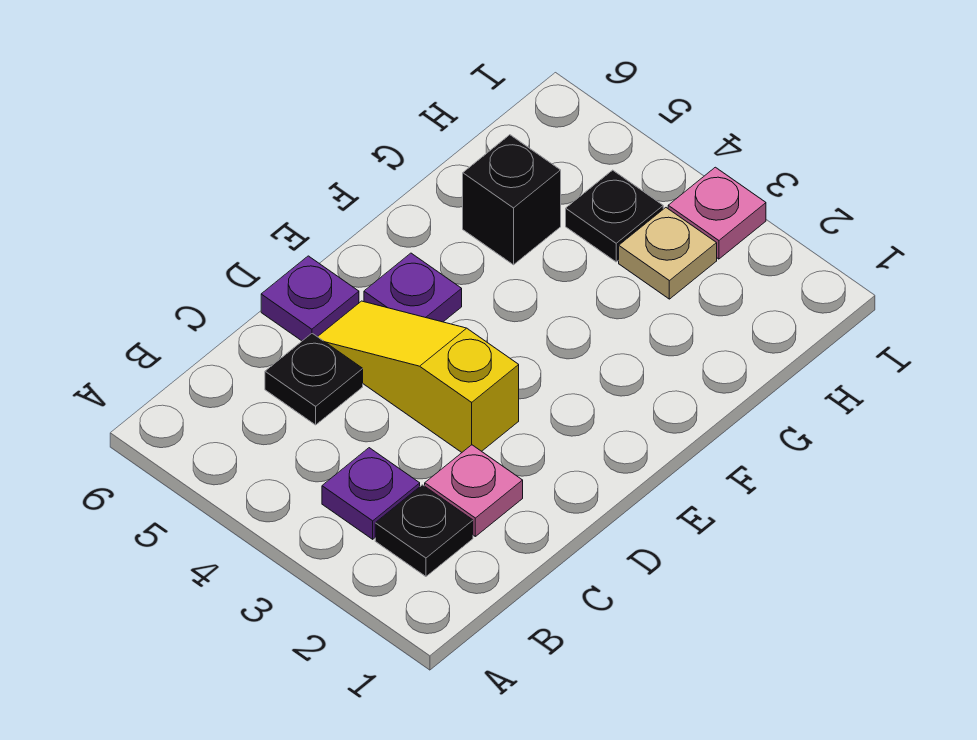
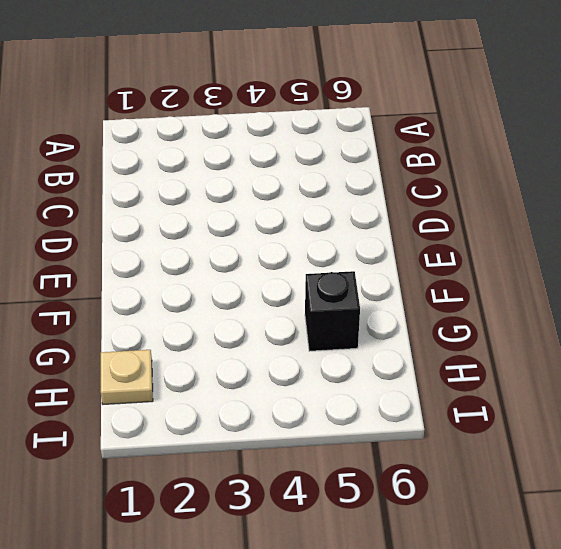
tan plate H1 level 1 -> tan plate H3 level 1
none -> black plate B2 level 1
none -> purple plate B3 level 1

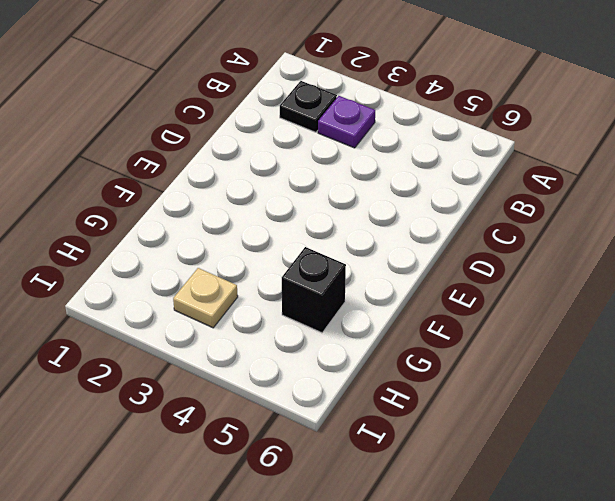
none -> pink plate C2 level 1
none -> black plate C5 level 1

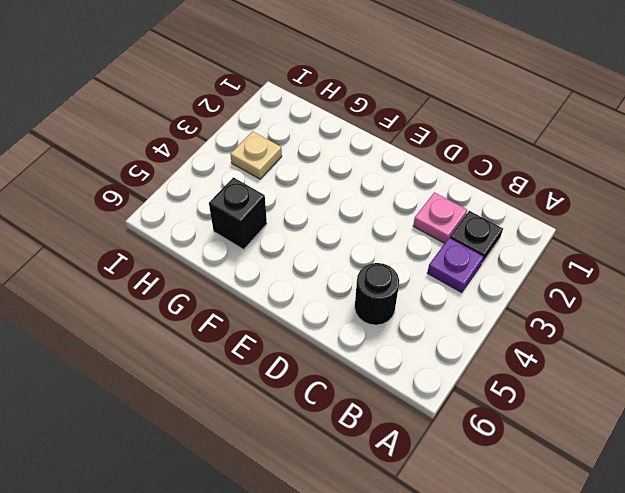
black round brick C5 level 1 -> black plate C5 level 1
none -> yellow slope D3:D5 level 1 top 3
none -> purple plate D6 level 1

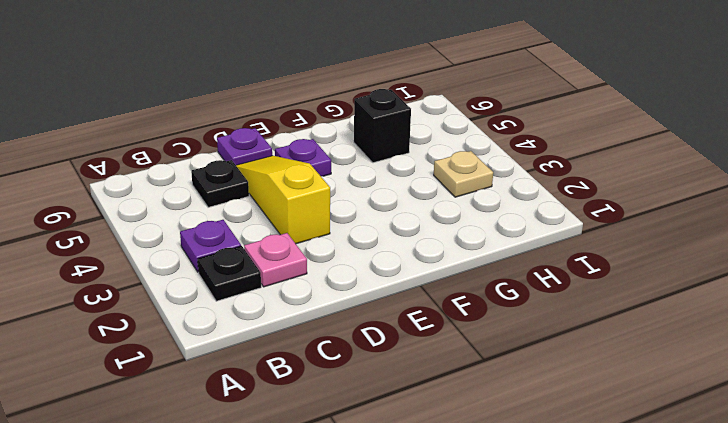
none -> black plate H4 level 1
none -> pink plate I3 level 1

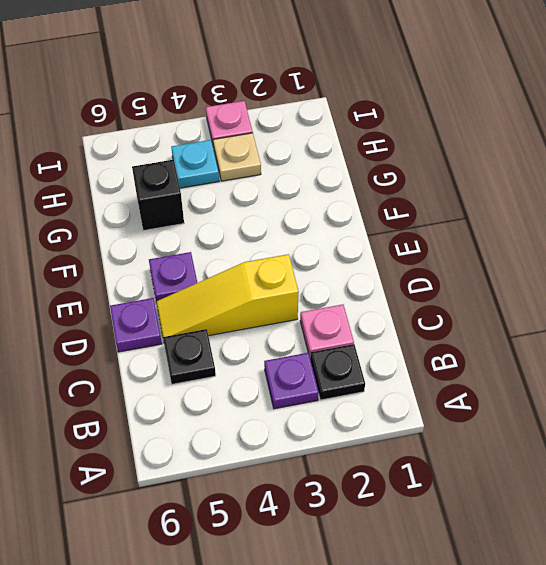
cyan plate H4 level 1 -> black plate H4 level 1

